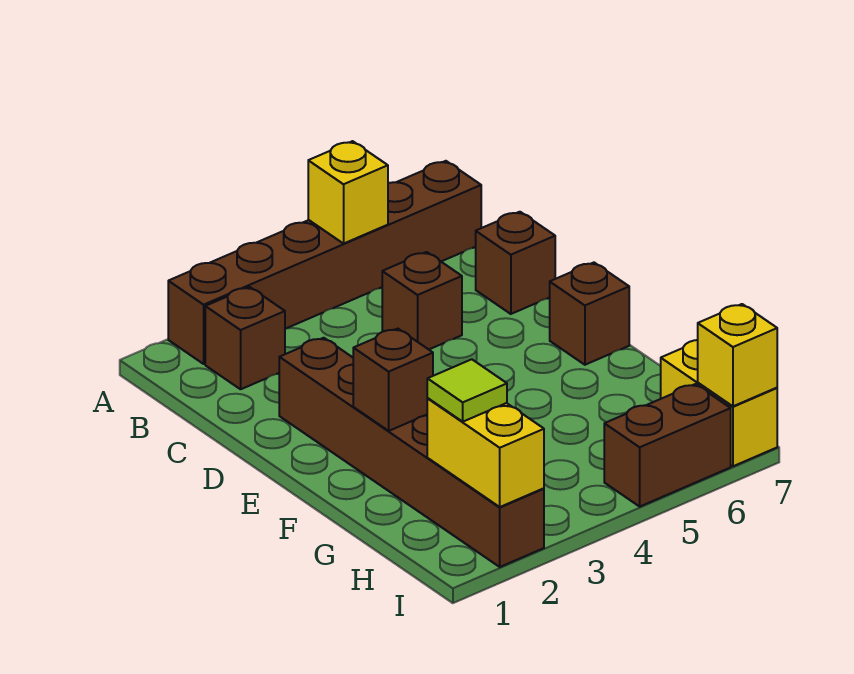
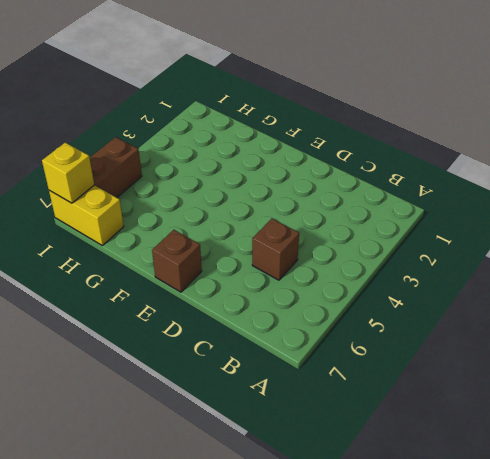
none -> brown brick A2:A7 level 1
none -> brown brick B2 level 1
none -> brown brick C7 level 1

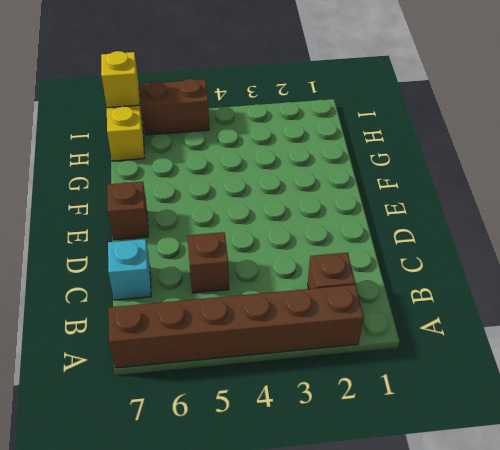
cyan brick C7 level 1 -> brown brick C7 level 1
none -> brown brick D2:I2 level 1
none -> yellow brick A5 level 2
none -> brown brick F2 level 2

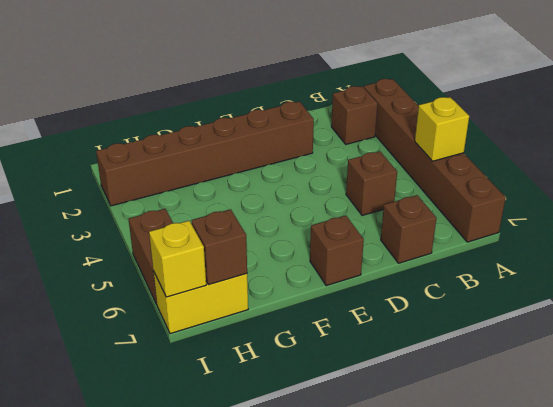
brown brick H7 level 2 -> brown brick F2 level 2
none -> yellow brick H2:I2 level 2
none -> lime tile H2 level 3

